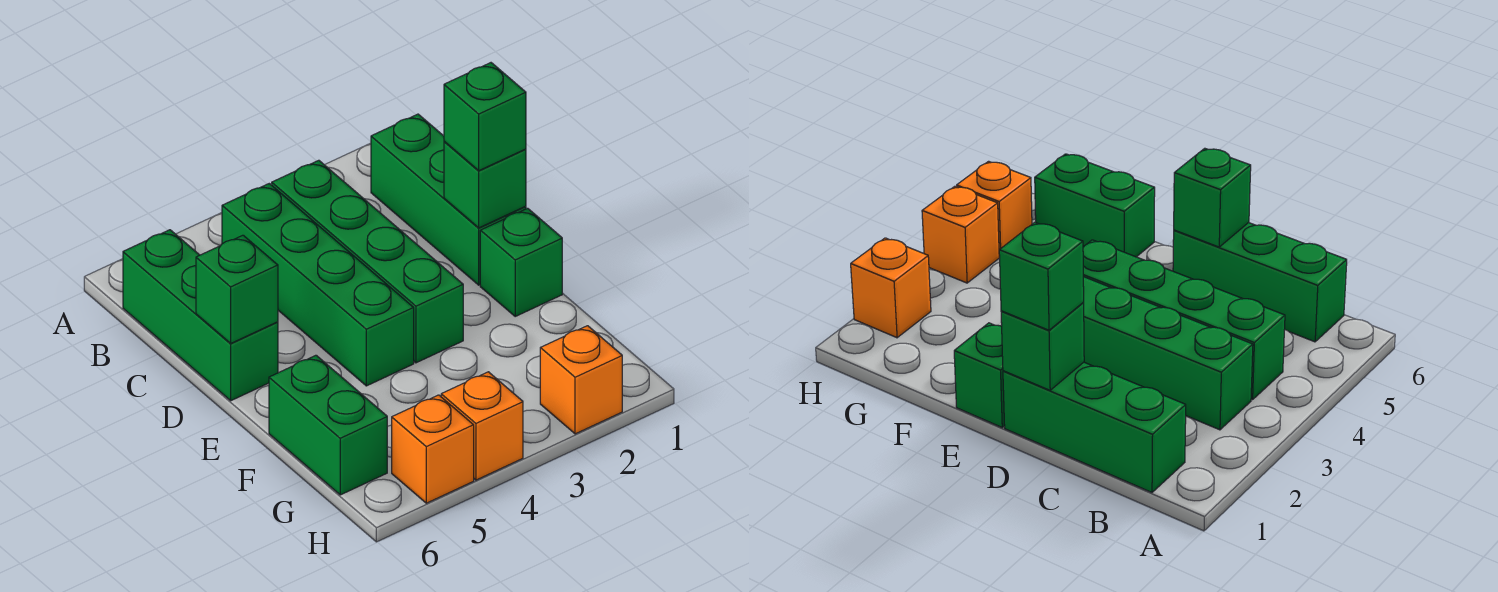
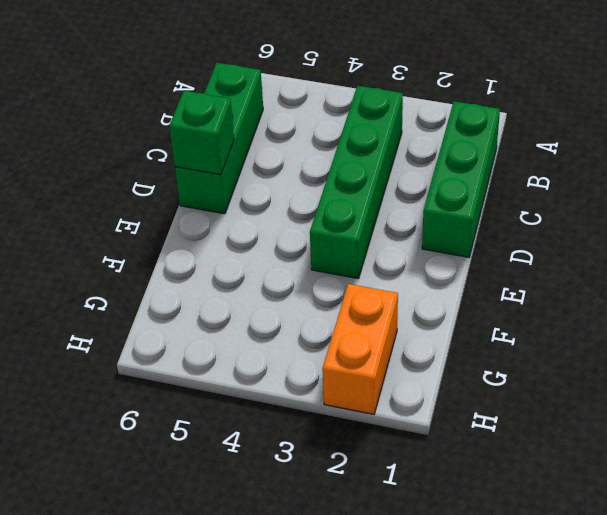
orange brick G2:H2 level 1 -> orange brick H2 level 1
none -> green brick B4:E4 level 1
none -> green brick E1 level 1
none -> green brick F6:G6 level 1

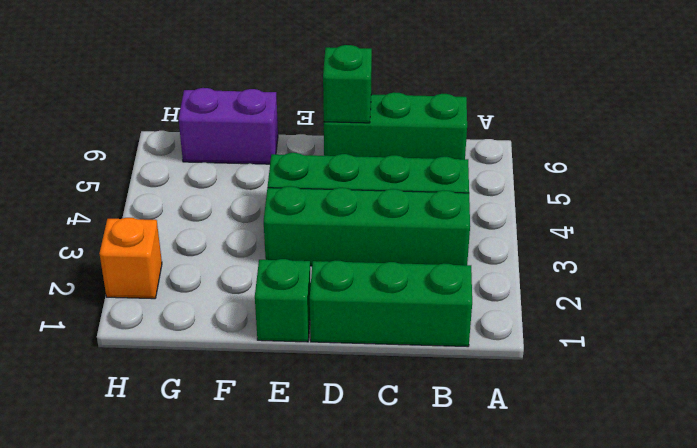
purple brick F6:G6 level 1 -> green brick F6:G6 level 1
none -> orange brick H4 level 1
none -> orange brick H5 level 1
none -> green brick D1 level 2

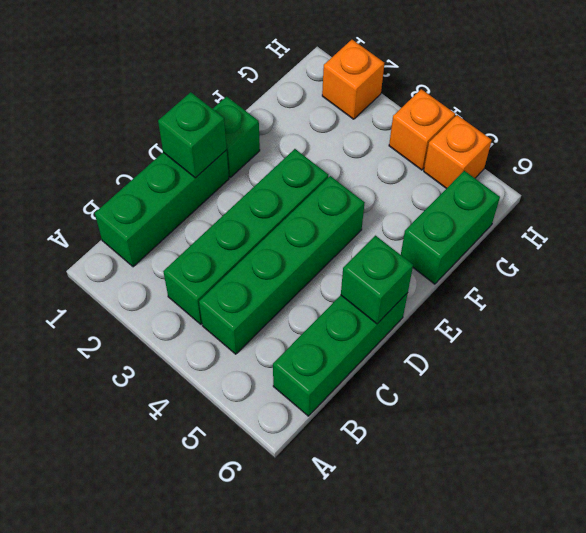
none -> green brick D1 level 3

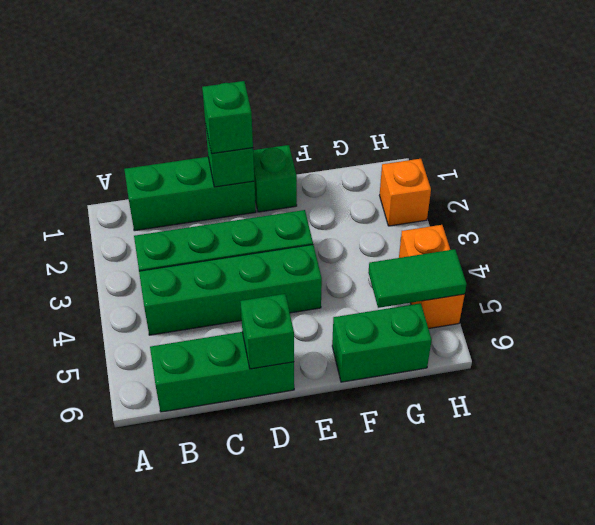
green tile G5:H5 level 2 -> none

